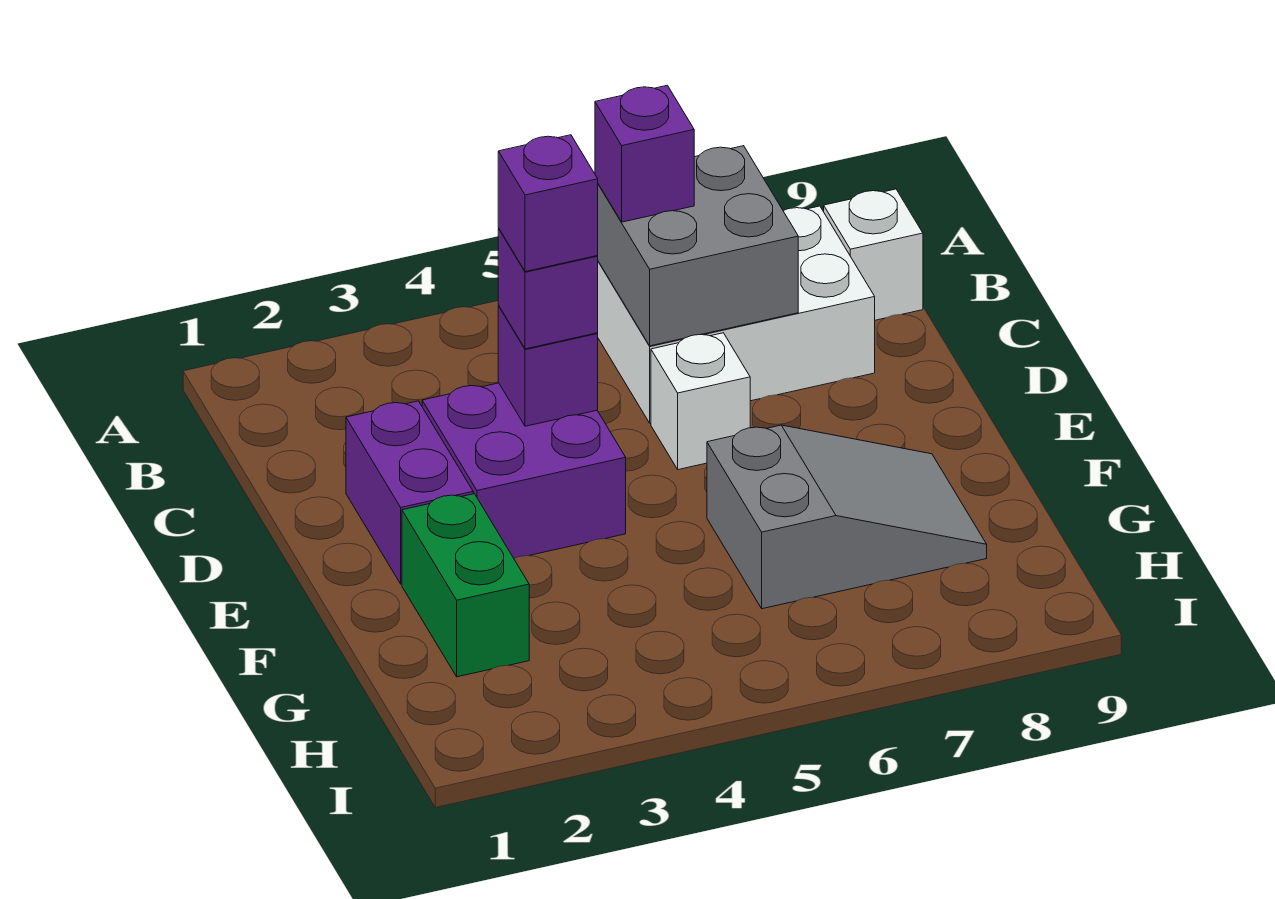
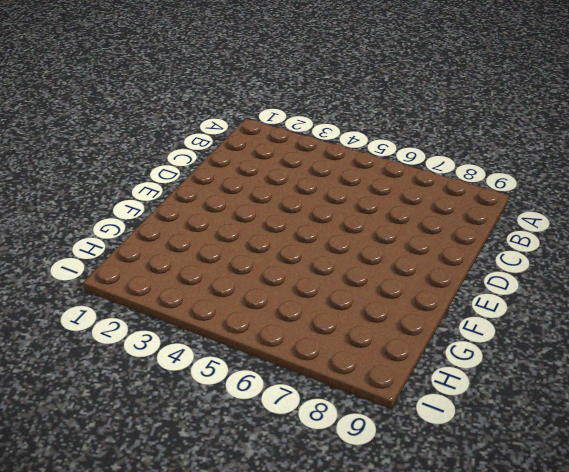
none -> white brick B6:C8 level 1
none -> white brick B9 level 1
none -> purple brick D2:E2 level 1

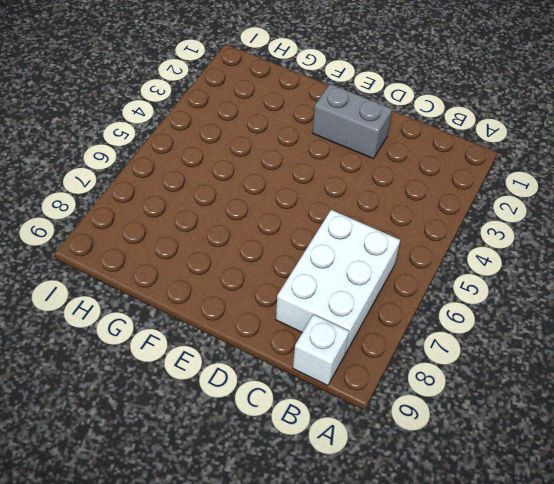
grey brick D2:E2 level 1 -> purple brick D2:E2 level 1
none -> purple brick D3:E4 level 1
none -> white brick D6 level 1
none -> green brick F2:G2 level 1

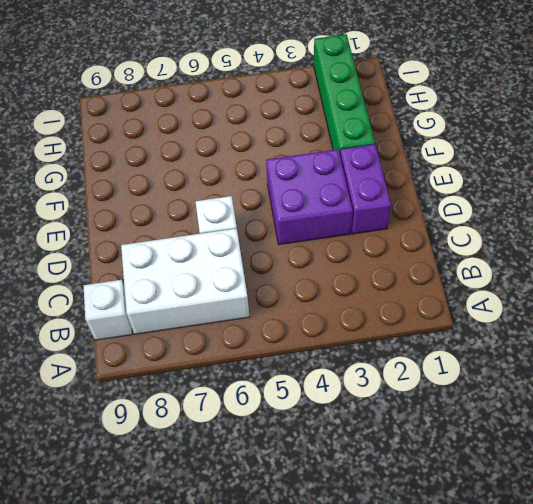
green brick F2:I2 level 1 -> green brick F2:G2 level 1
none -> grey slope F6:G8 level 1 top 6
none -> grey brick B6:C7 level 2
none -> purple brick D4 level 2

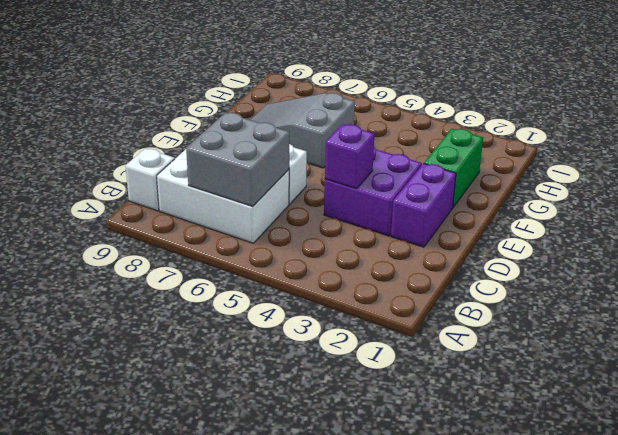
none -> purple brick B6 level 3
none -> purple brick D4 level 3
none -> purple brick D4 level 4

